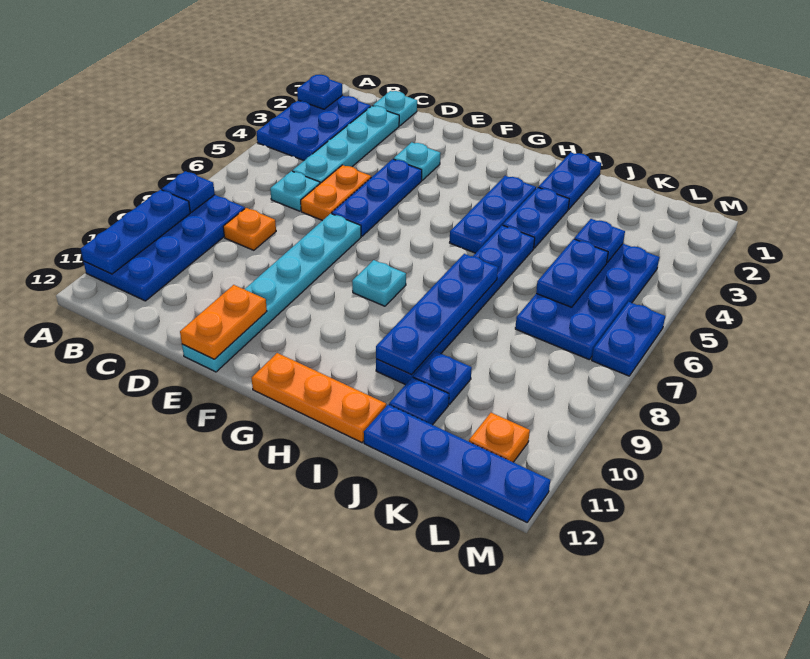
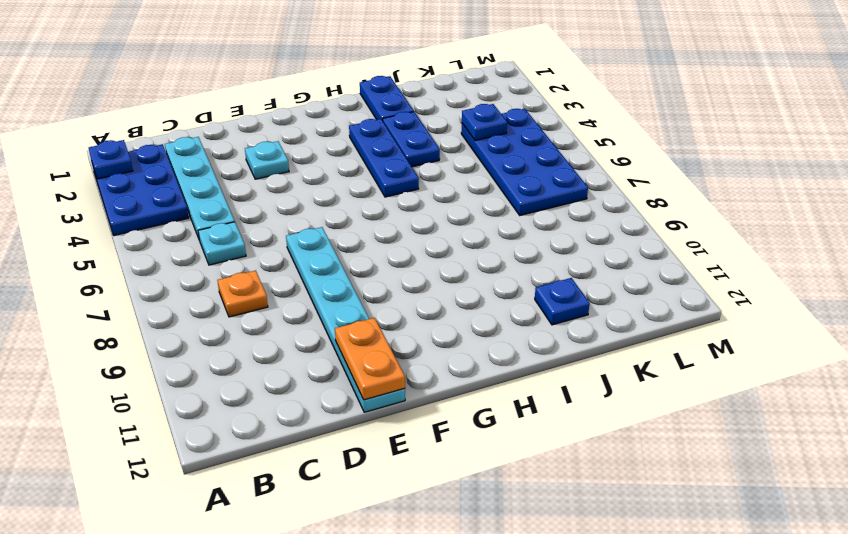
none -> blue plate A8:B11 level 1
none -> cyan plate C1 level 1
none -> orange plate D5:D6 level 1

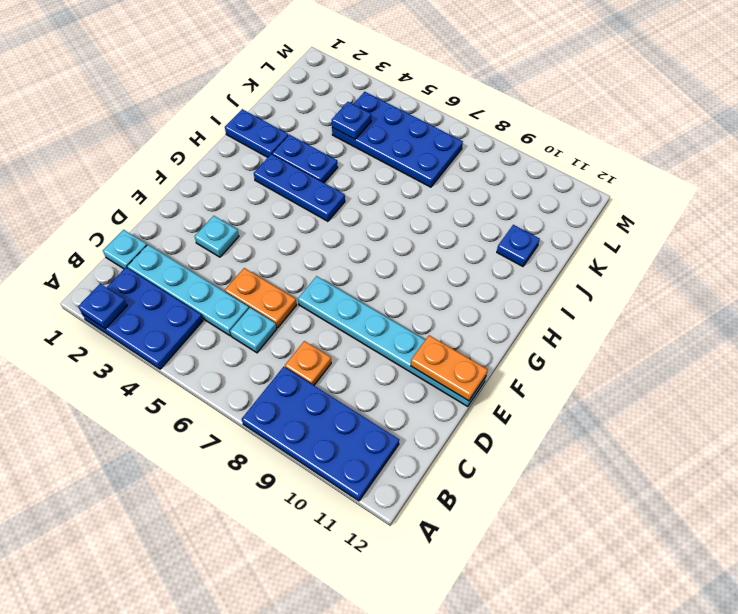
none -> blue plate E4:E6 level 1
none -> cyan plate G8 level 1
none -> orange plate G12:I12 level 1

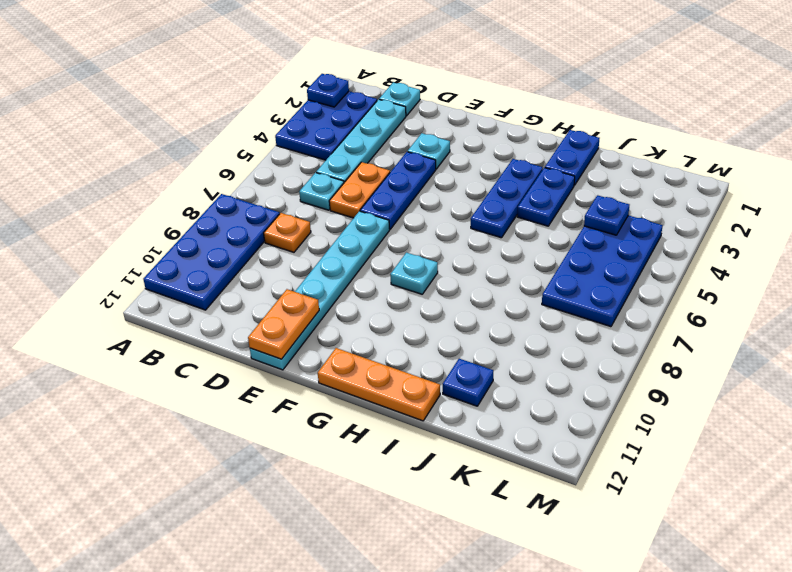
none -> blue plate I5:I10 level 1
none -> blue plate J10 level 1
none -> blue plate J12:M12 level 1

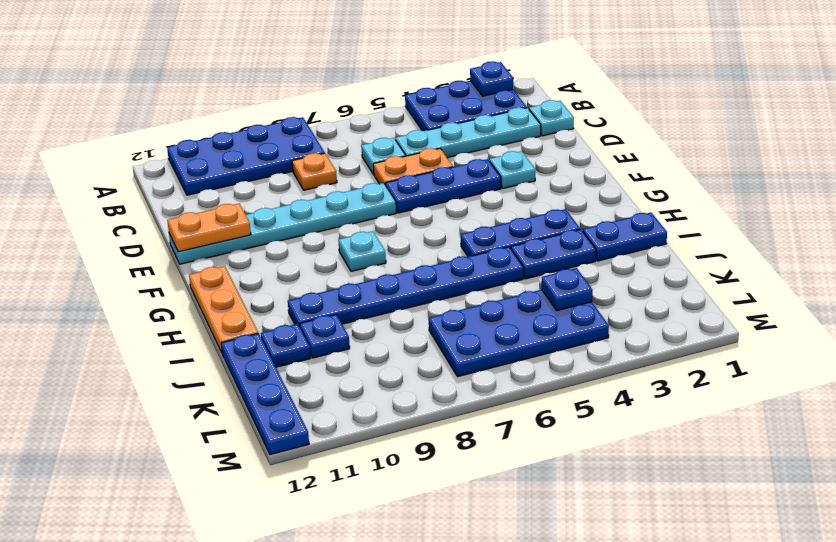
none -> orange plate L11 level 1
none -> blue plate M6:M7 level 1
none -> blue plate A8 level 2

